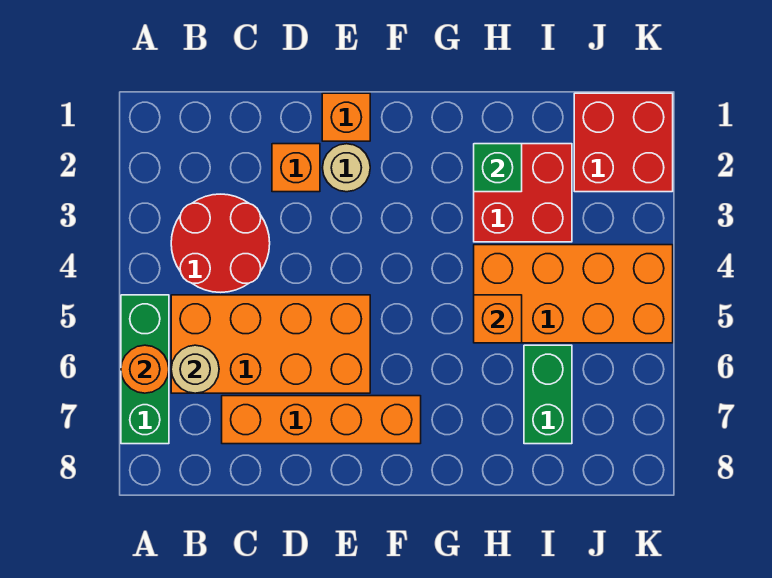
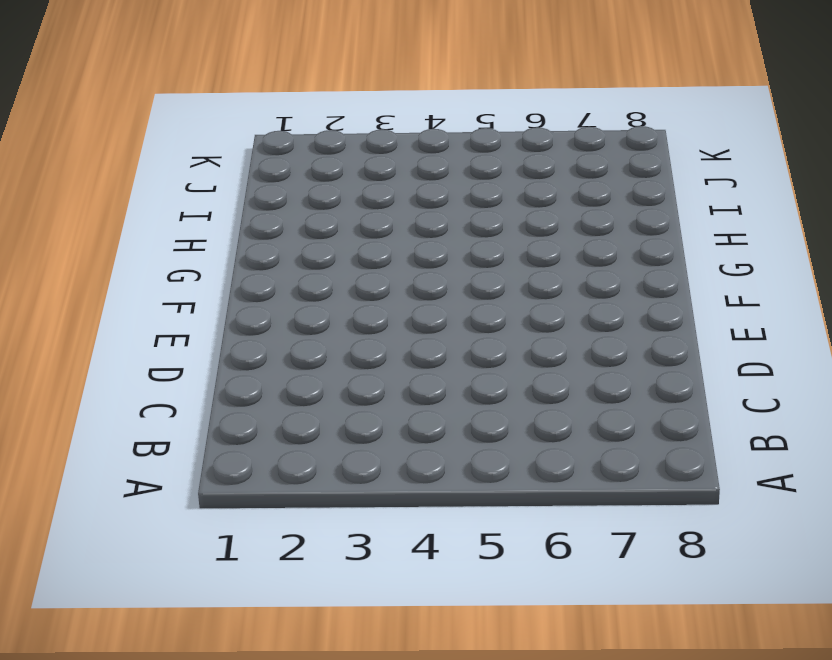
none -> green brick A5:A7 level 1
none -> red round brick B3:C4 level 1
none -> orange brick B5:E6 level 1

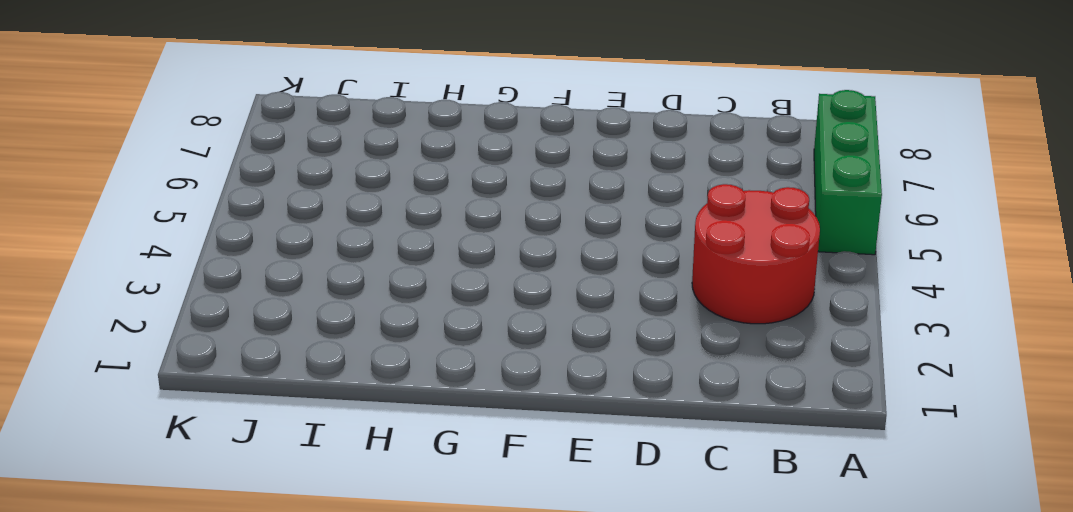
none -> orange brick B5:E6 level 1
none -> orange brick C7:F7 level 1
none -> orange brick D2 level 1

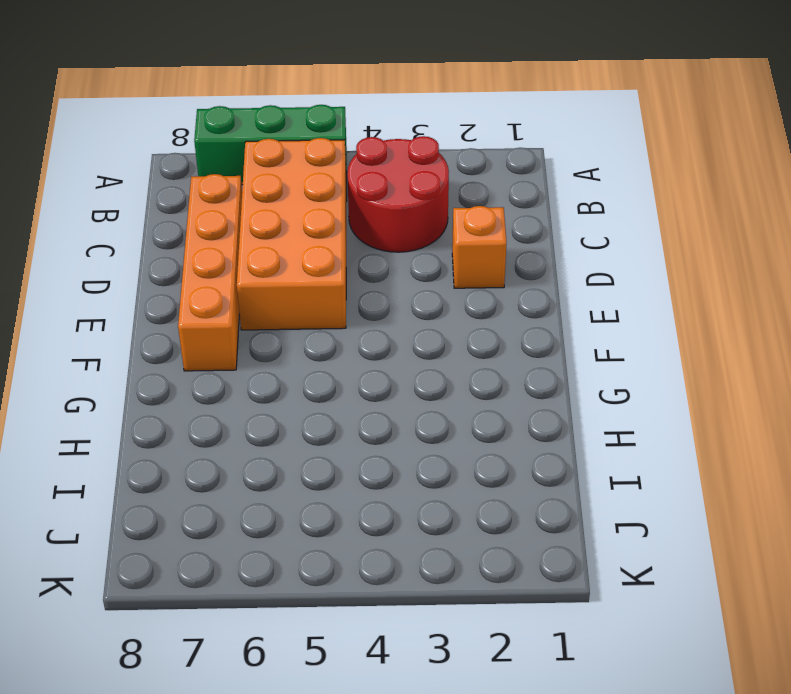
none -> orange brick E1 level 1
none -> tan round brick E2 level 1
none -> red brick H2:I3 level 1

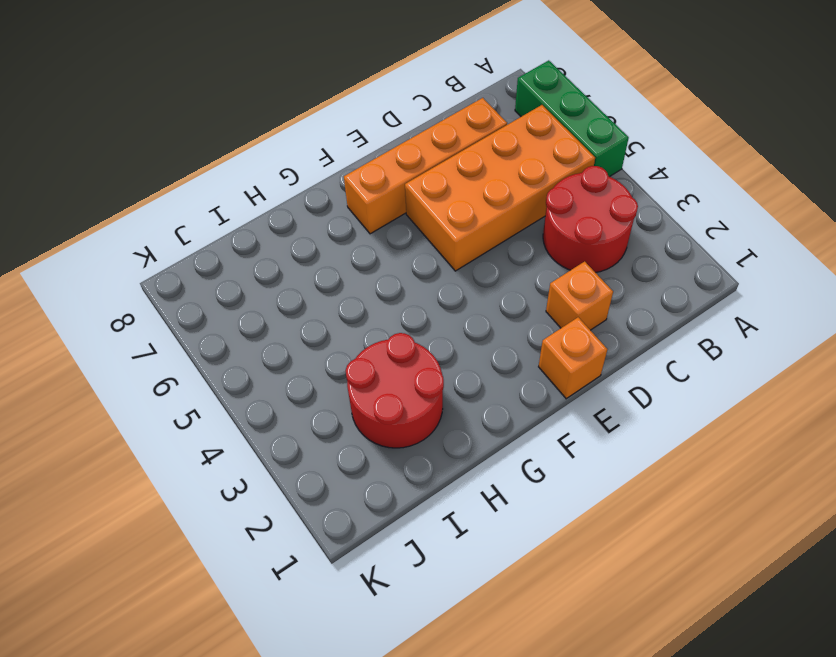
red round brick H2:I3 level 1 -> red brick H2:I3 level 1
none -> tan round brick E2 level 1
none -> orange brick H4:K5 level 1
none -> green brick I6:I7 level 1

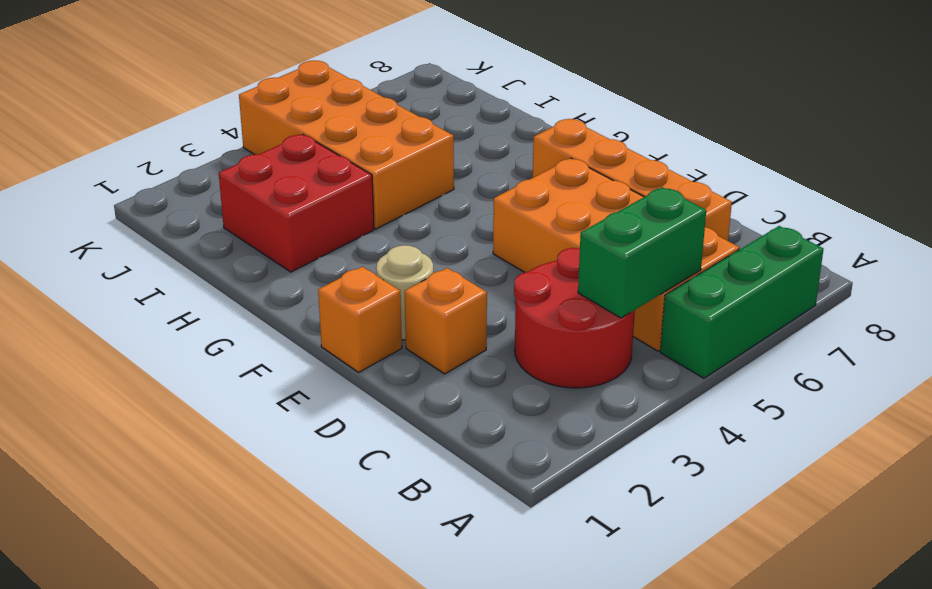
green brick B4:B5 level 2 -> green brick I6:I7 level 1
none -> red brick J1:K2 level 1
none -> orange round brick A6 level 2
none -> tan round brick B6 level 2

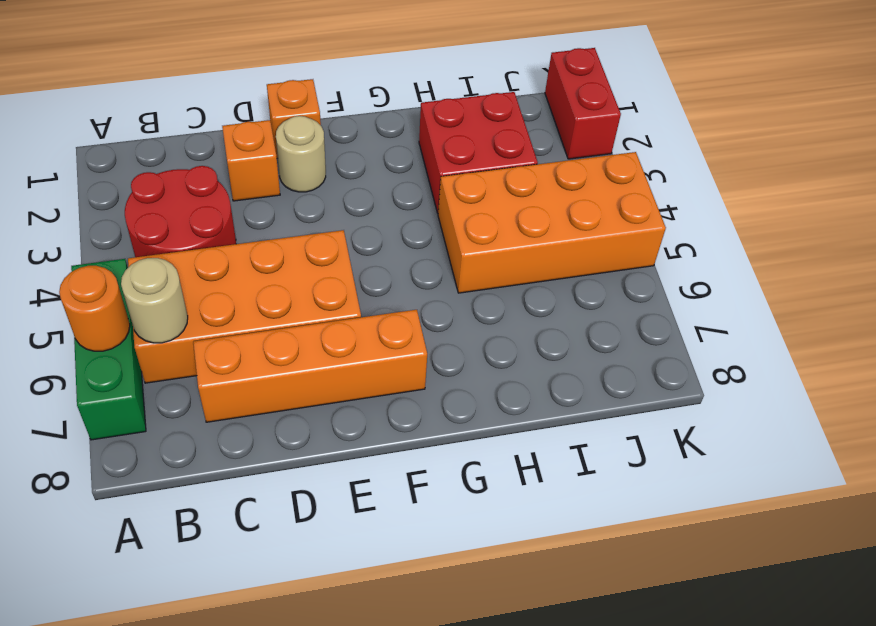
red brick K1:K2 level 1 -> red brick J1:K2 level 1
none -> green brick I6:I7 level 1
none -> green brick H2 level 2
none -> orange brick H5 level 2

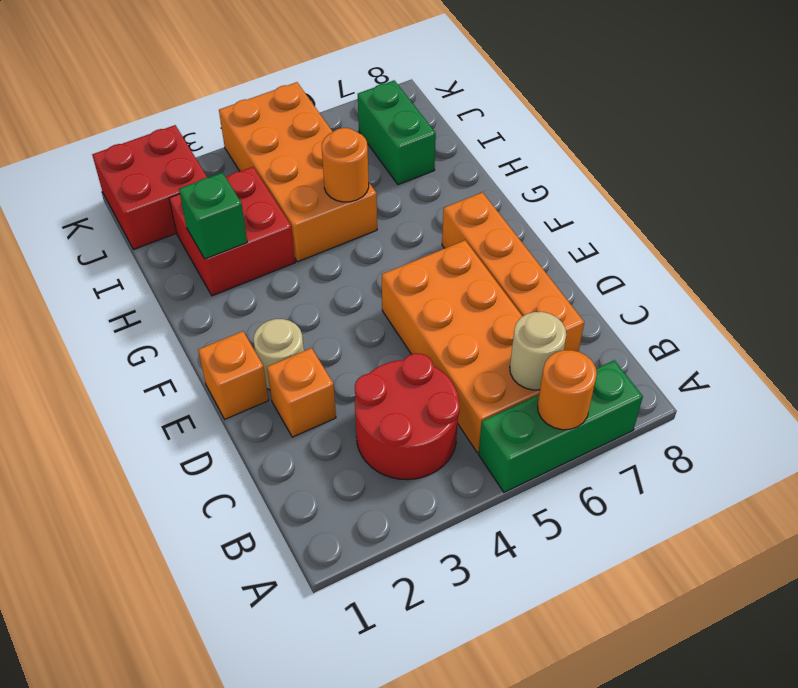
orange round brick H5 level 2 -> orange brick H5 level 2
green brick I7:J7 level 1 -> green brick I6:I7 level 1

